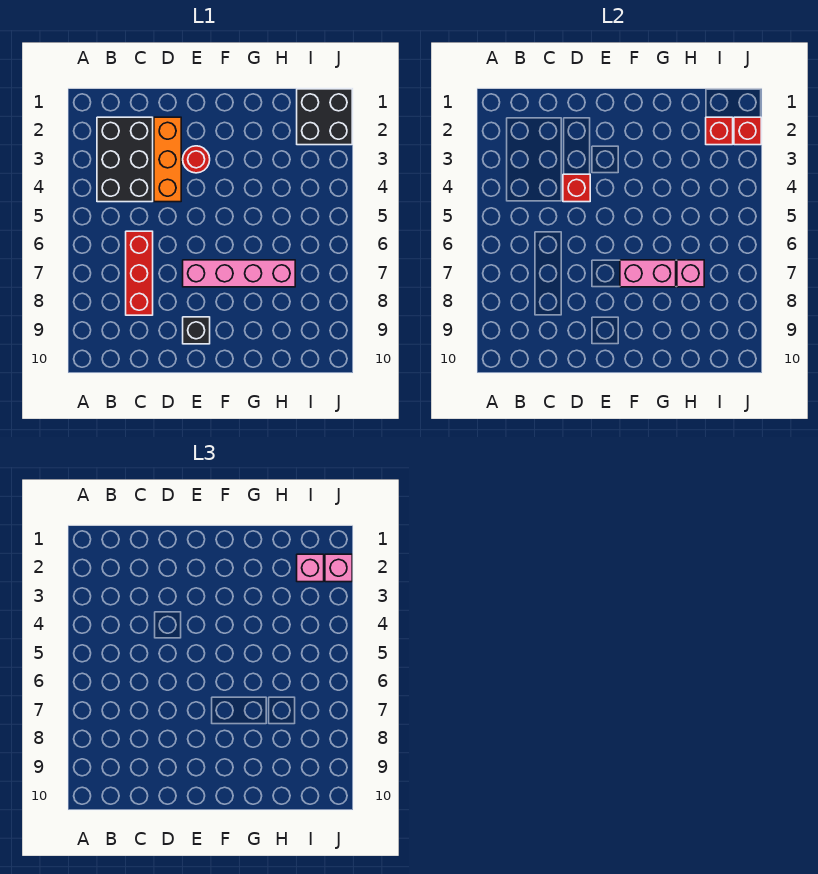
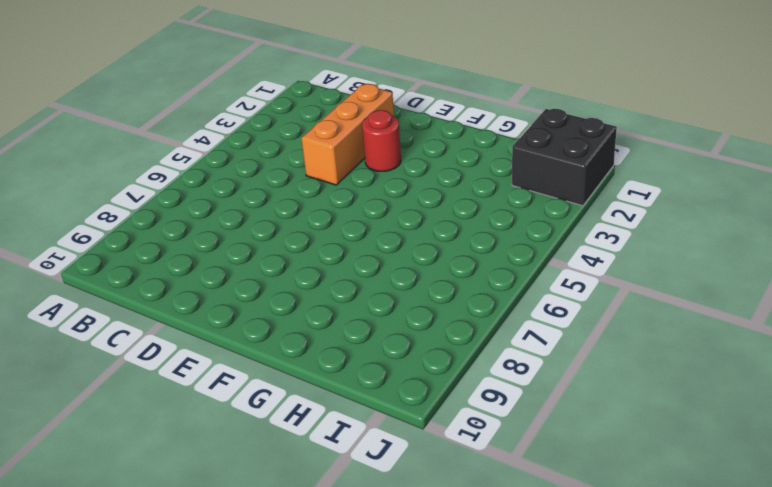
none -> black brick B2:C4 level 1
none -> red brick C6:C8 level 1
none -> pink brick E7:H7 level 1

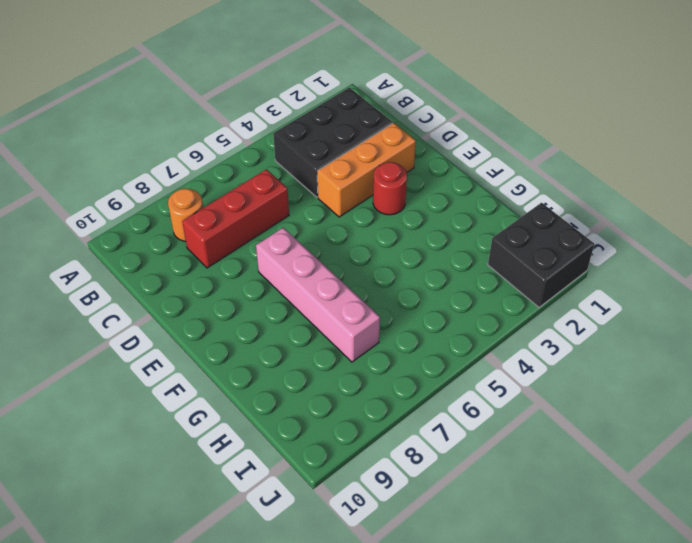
orange round brick B8 level 1 -> none
none -> black brick E9 level 1
none -> red brick D4 level 2
none -> pink brick F7:G7 level 2

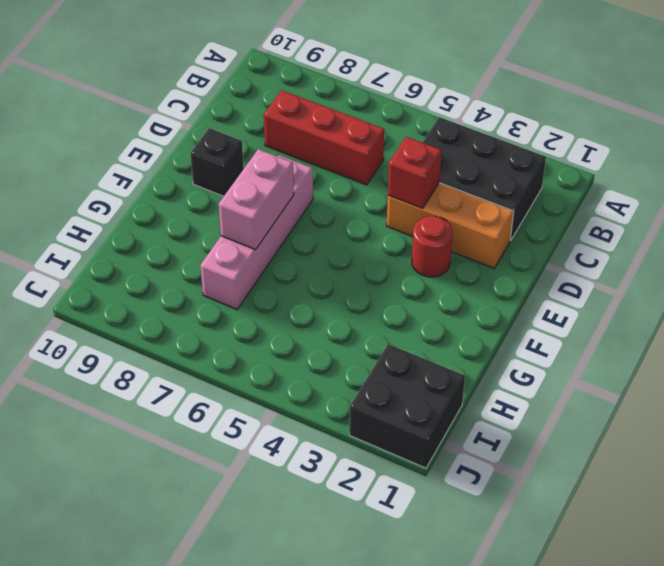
none -> pink brick H7 level 2
none -> red brick I2 level 2
none -> red brick J2 level 2

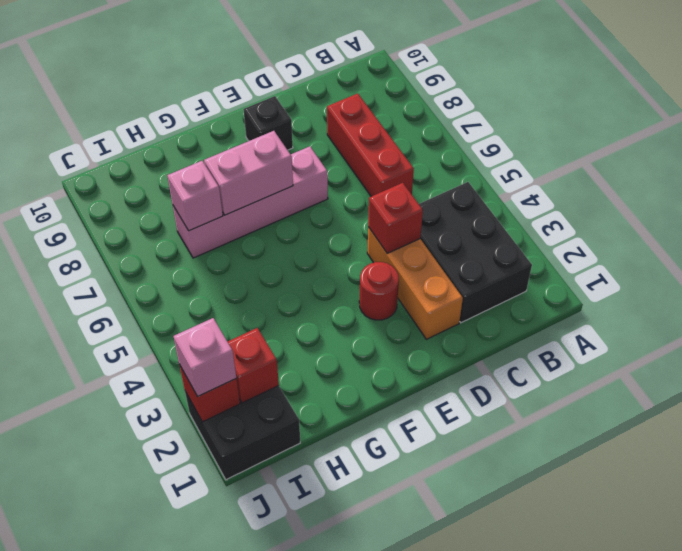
none -> pink brick I2 level 3

